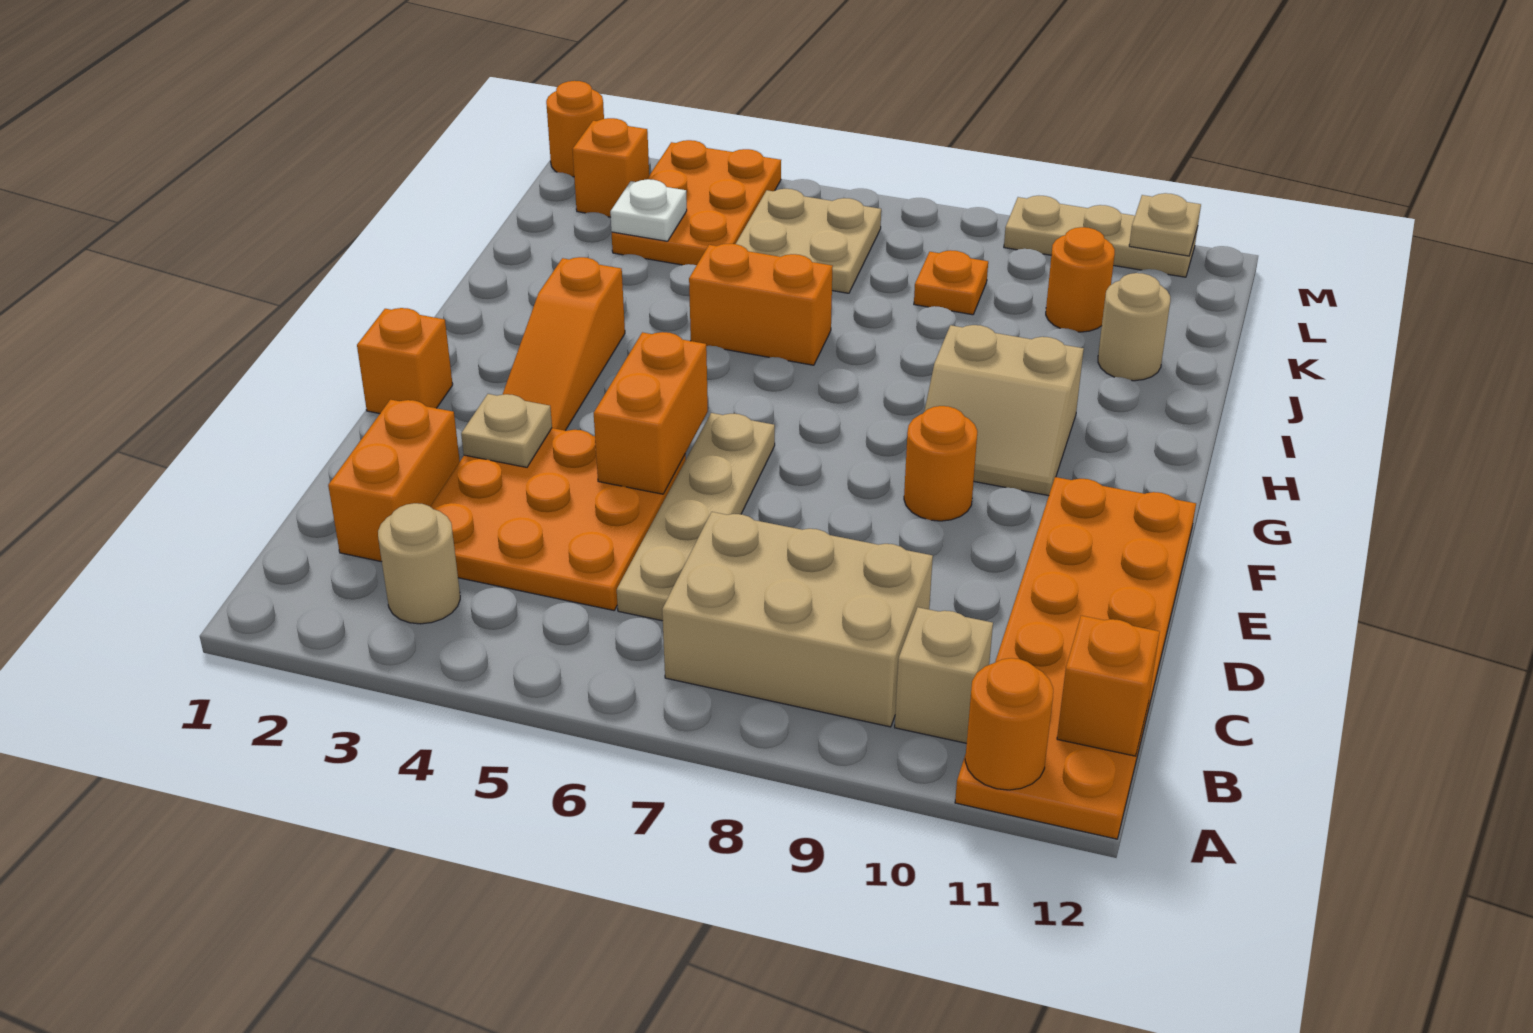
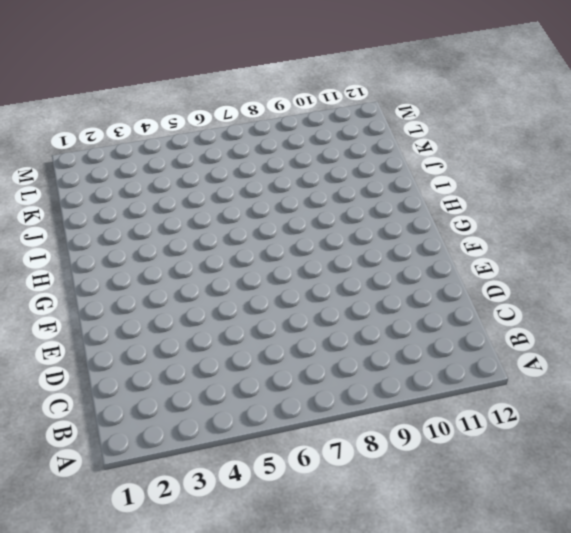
none -> orange plate A11:F12 level 1
none -> tan round brick B3 level 1
none -> tan brick B7:C9 level 1

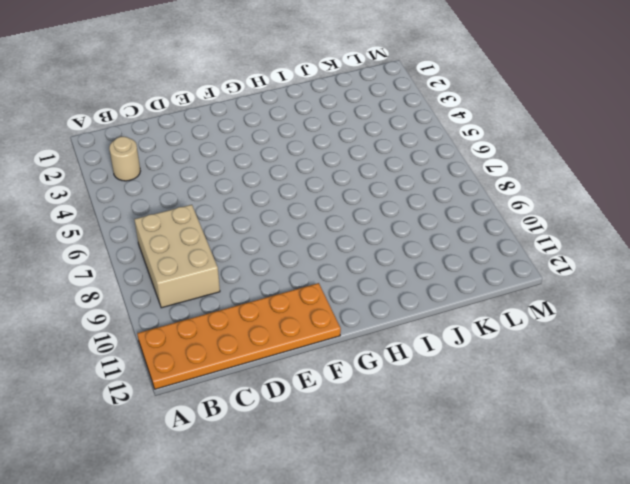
none -> tan brick B10 level 1
none -> orange brick C2:D2 level 1
none -> orange plate C3:E5 level 1

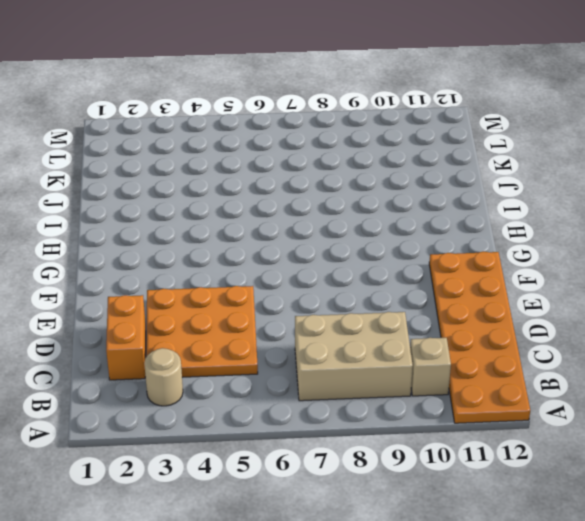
none -> tan plate C6:F6 level 1
none -> orange brick F1 level 1
none -> orange slope F3:H3 level 1 top H

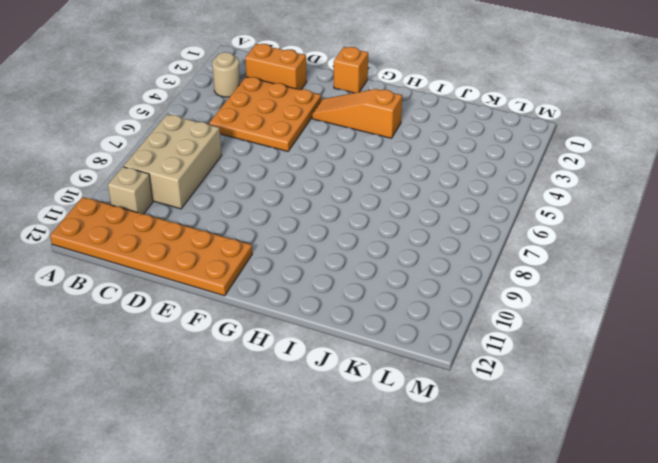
none -> tan plate C6:F6 level 1
none -> orange round brick F9 level 1
none -> tan slope G9:H10 level 1 top H

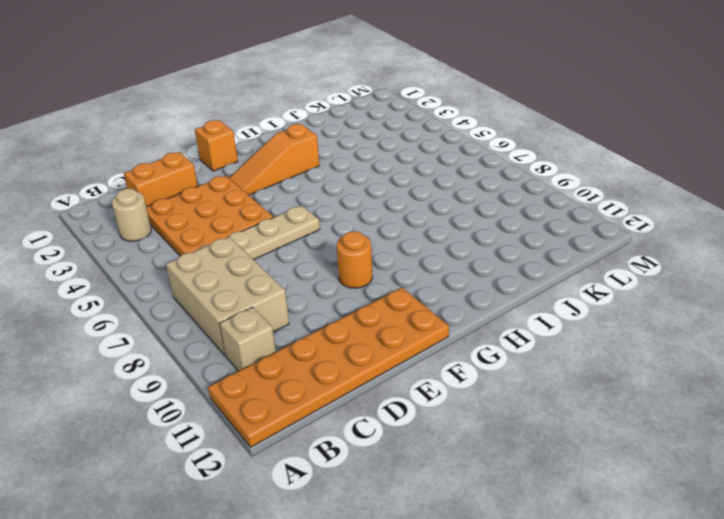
none -> tan slope G9:H10 level 1 top H
none -> orange brick I5:I6 level 1
none -> tan round brick J11 level 1

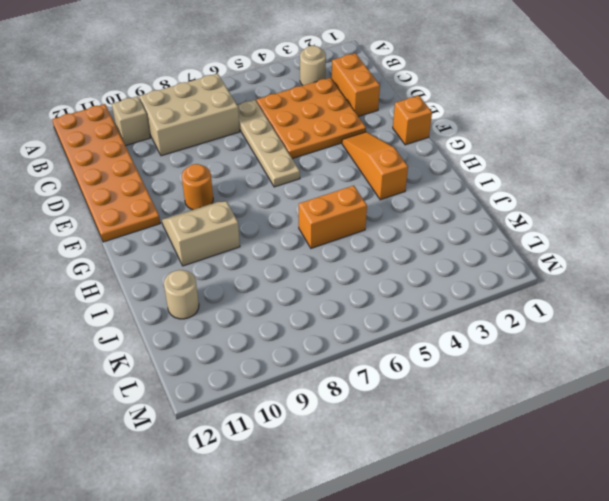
none -> orange plate K3:M4 level 1
none -> tan plate K5:L6 level 1
none -> orange plate K8 level 1

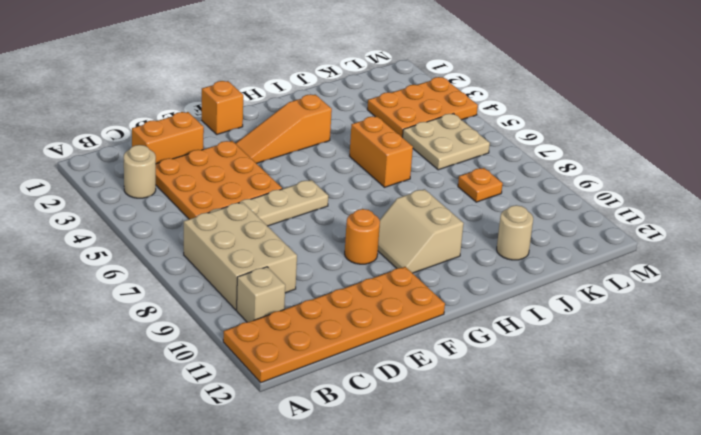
none -> orange round brick K10 level 1
none -> orange brick L2 level 1
none -> orange round brick M1 level 1

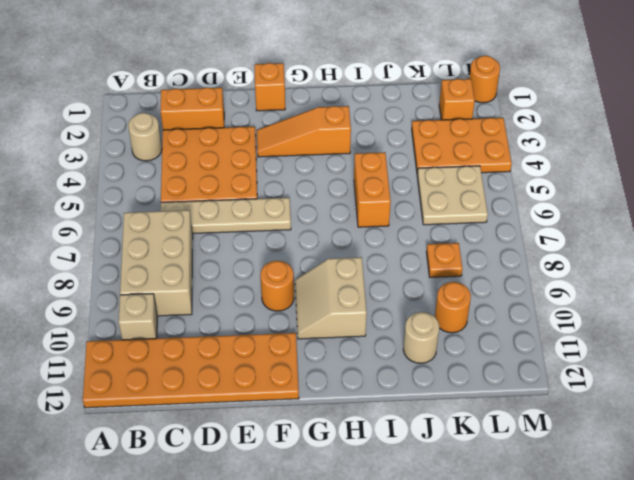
none -> tan plate M9:M11 level 1
none -> orange round brick A11 level 2
none -> orange brick B12 level 2

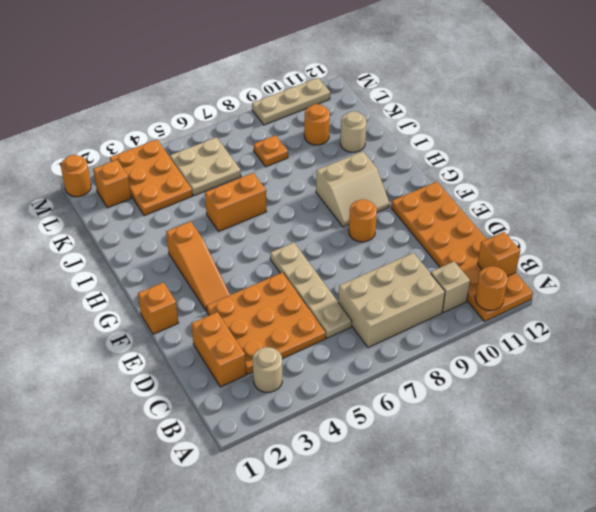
none -> tan plate E3 level 2
none -> orange brick E5:F5 level 2
none -> white plate K3 level 2

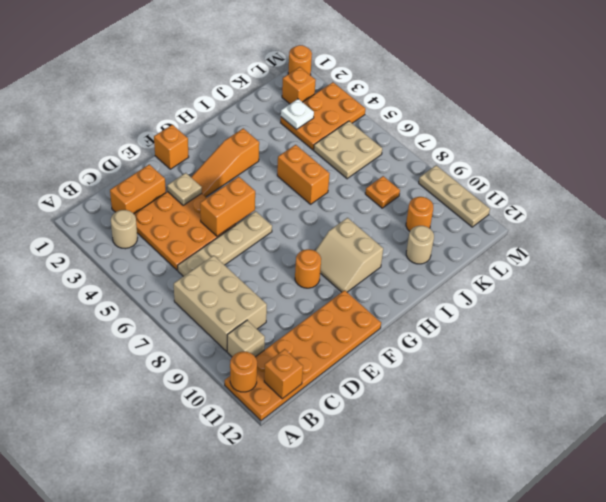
none -> tan plate M11 level 2

